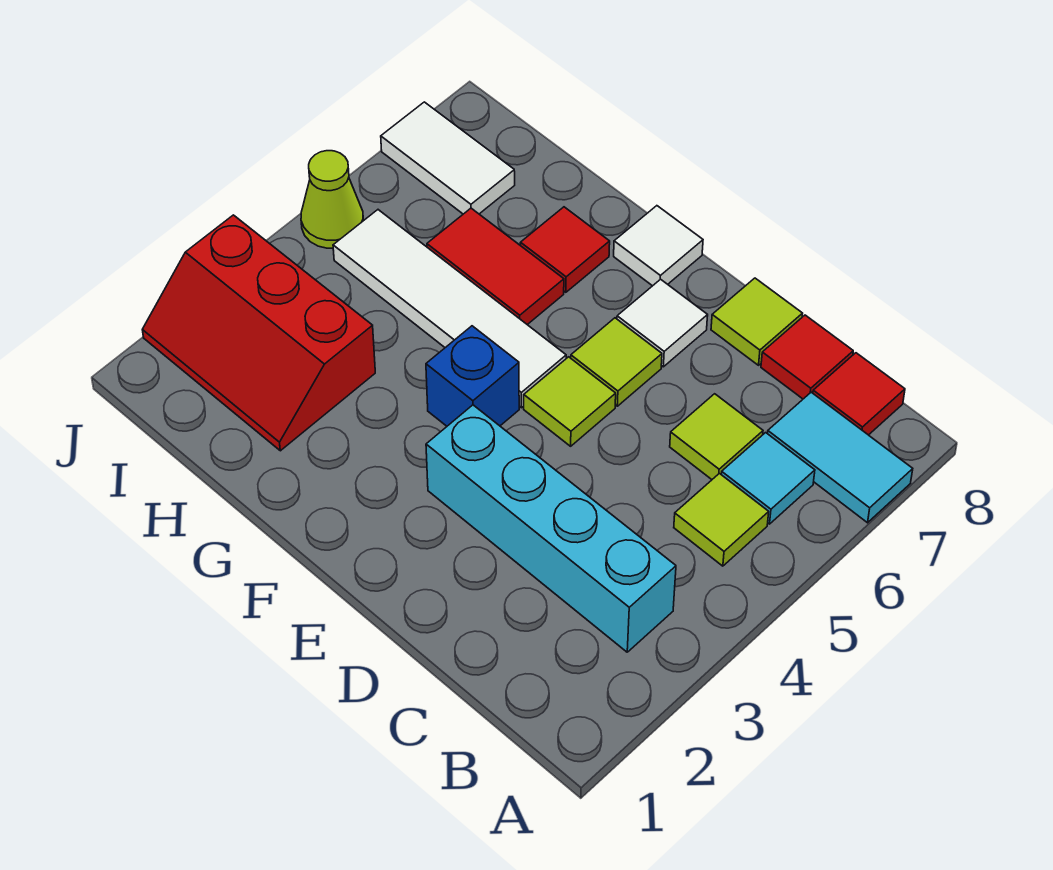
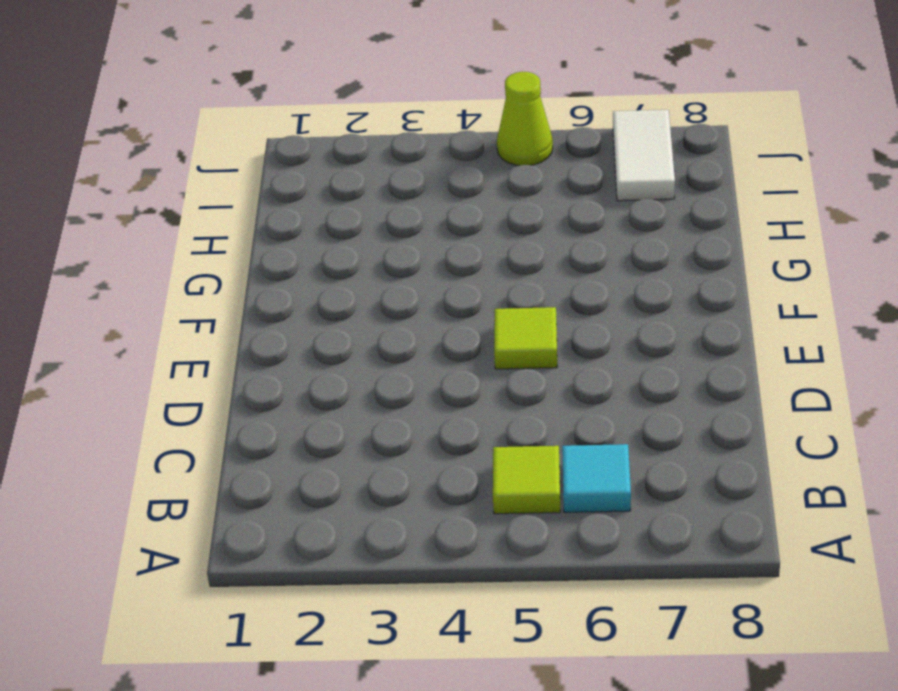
none -> cyan tile A7:B7 level 1
none -> cyan brick B3:E3 level 1
none -> red tile B8 level 1

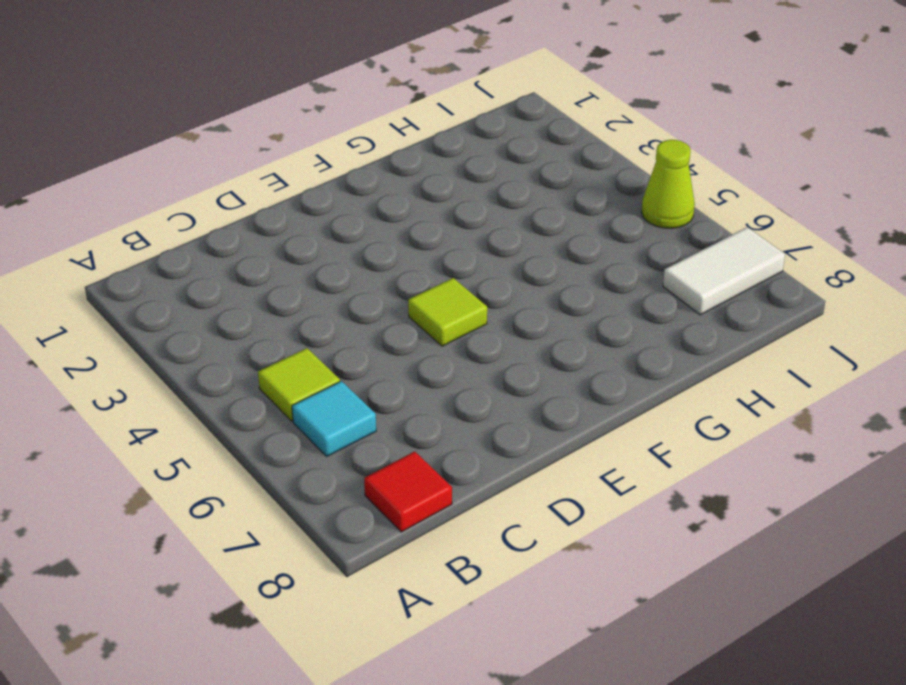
none -> cyan tile A7:B7 level 1
none -> cyan brick B3:E3 level 1
none -> lime tile C6 level 1

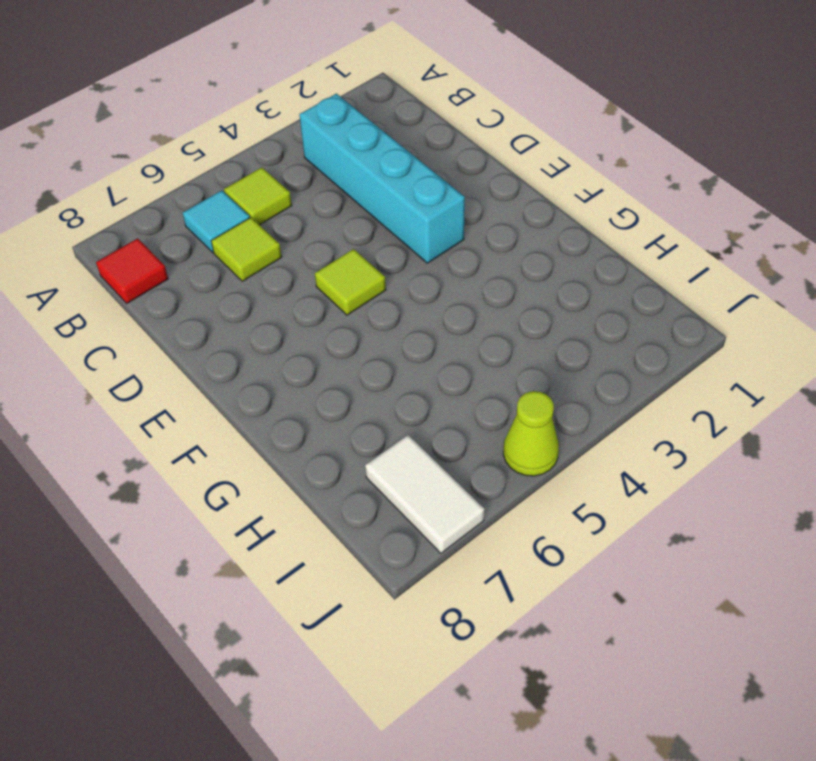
none -> cyan tile A7:B7 level 1
none -> red tile C8 level 1
none -> lime tile D8 level 1

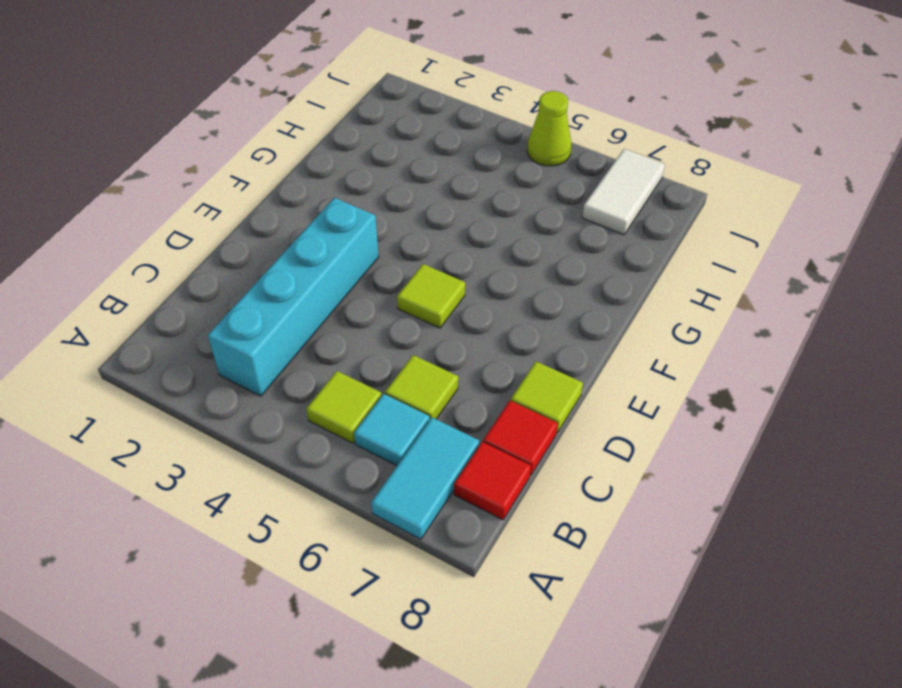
none -> lime tile E6 level 1
none -> white tile E7 level 1
none -> blue brick F4 level 1

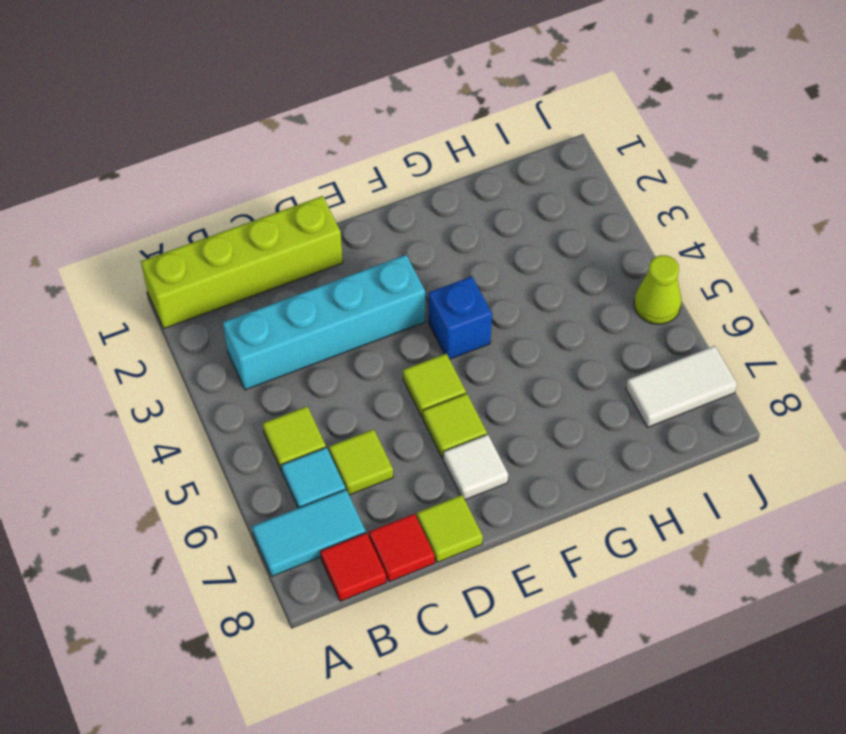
lime brick A1:D1 level 1 -> none
none -> white tile F5:I5 level 1
none -> white tile F8 level 1
none -> red tile G6:H6 level 1

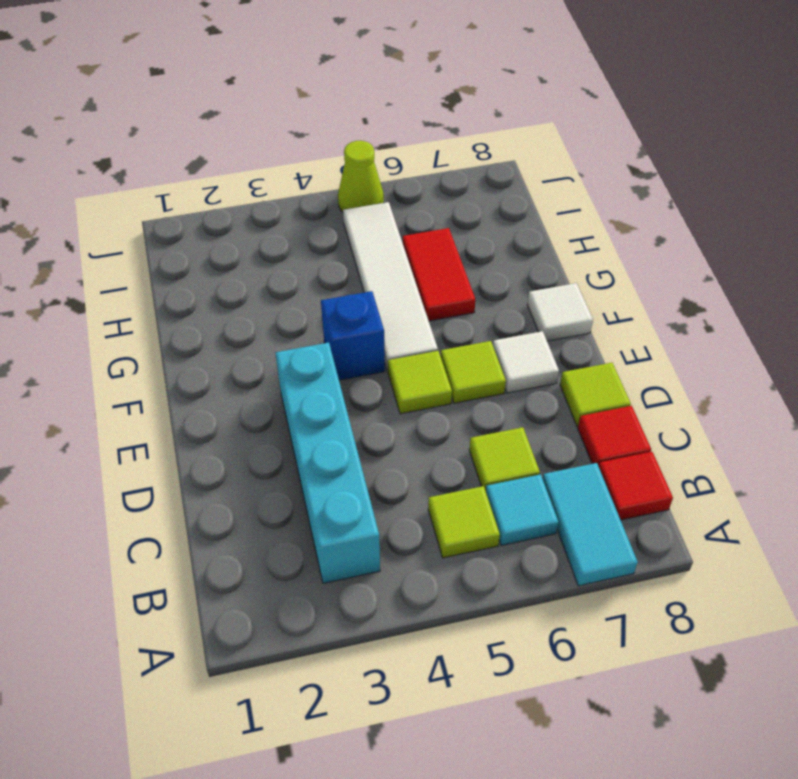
none -> red tile G7 level 1
none -> red slope H2:J3 level 1 top 3
none -> white tile I7:J7 level 1

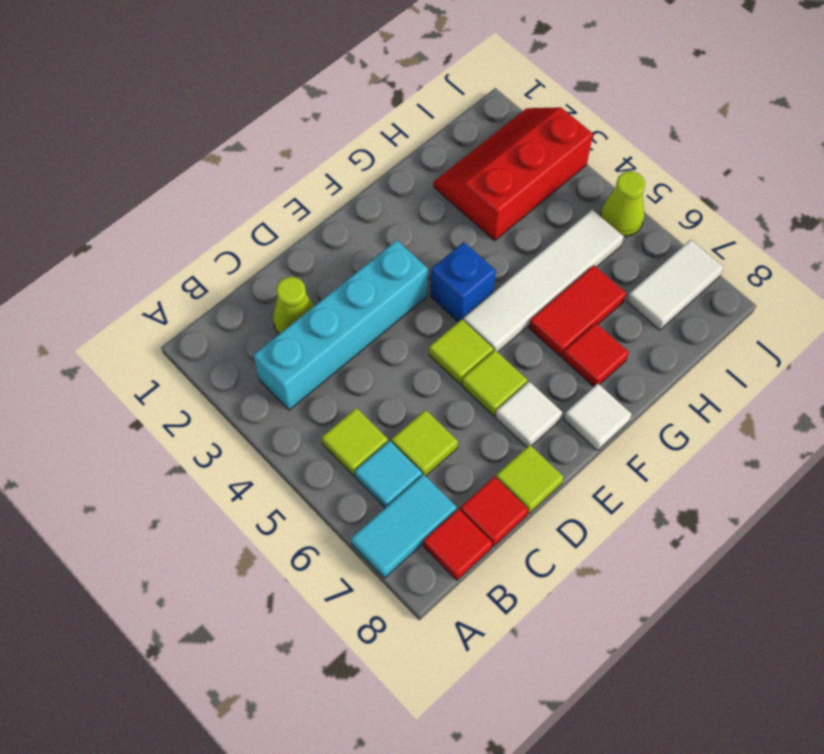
lime cone C2 level 1 -> none

